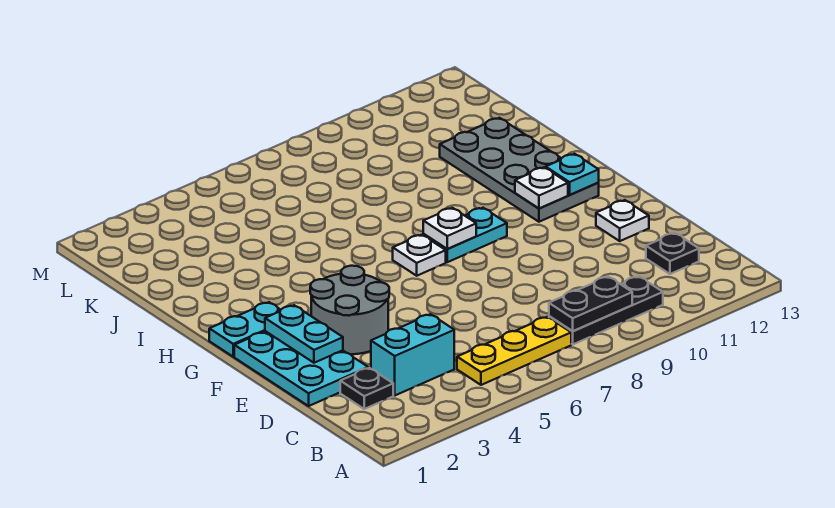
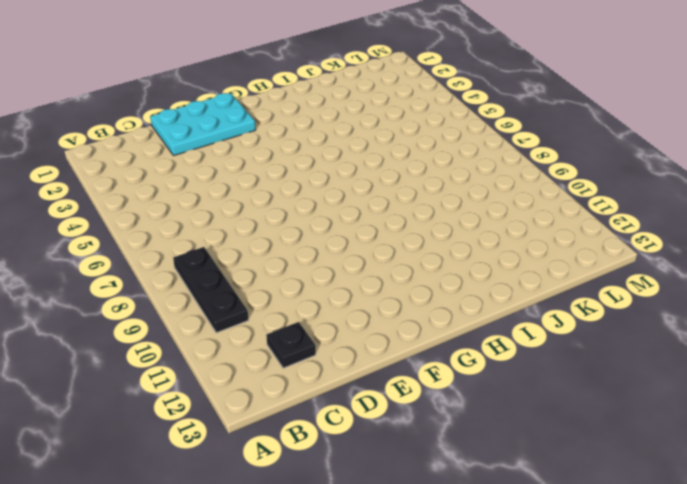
none -> yellow plate B5:B7 level 1
none -> black plate C2 level 1
none -> cyan brick C3:C4 level 1

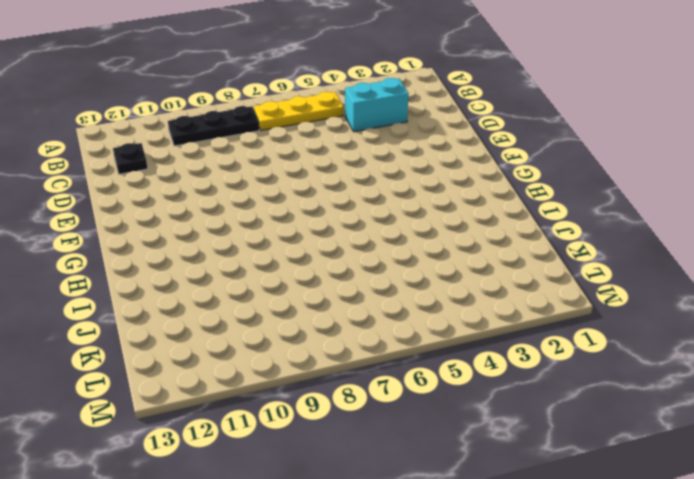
none -> black plate C2 level 1
none -> cyan plate D1:F2 level 1
none -> grey round brick E3:F4 level 1

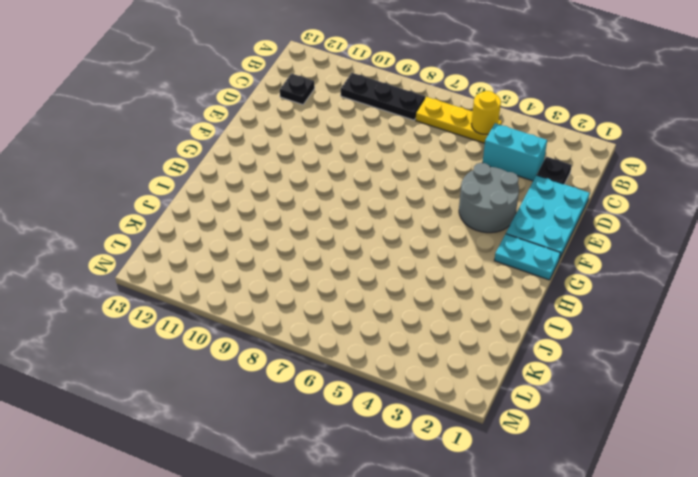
yellow round brick B5 level 2 -> none
none -> white plate E12 level 1
none -> white plate G7 level 1
none -> cyan plate G8:G9 level 1

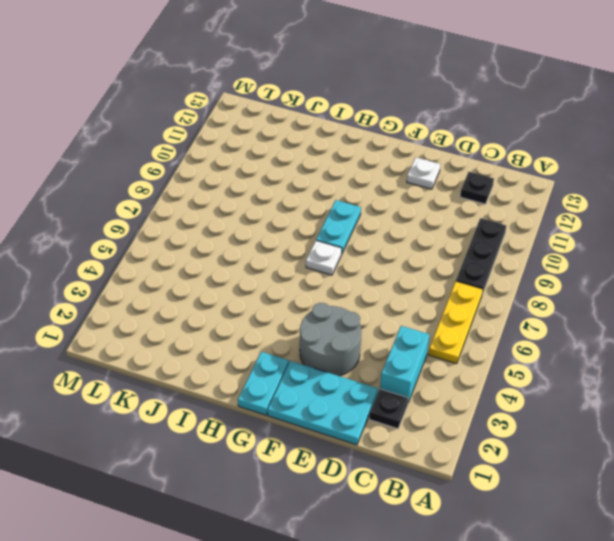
none -> grey plate G11:J12 level 1
none -> black plate B8:B9 level 2
none -> cyan plate E2:F2 level 2

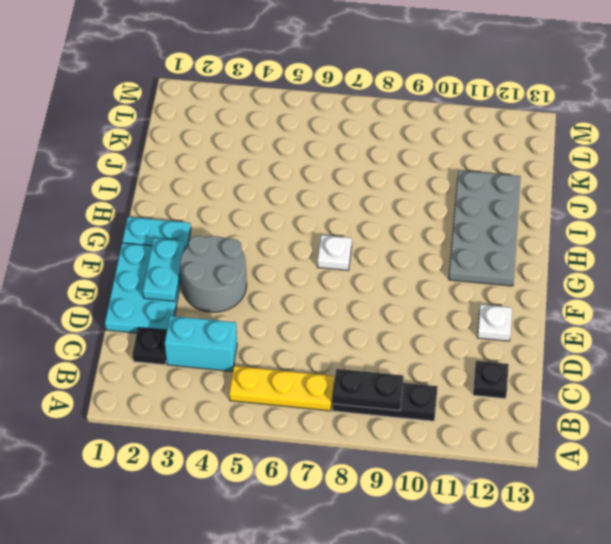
none -> cyan plate G8:G9 level 1
none -> white plate G8 level 2
none -> white plate G11 level 2

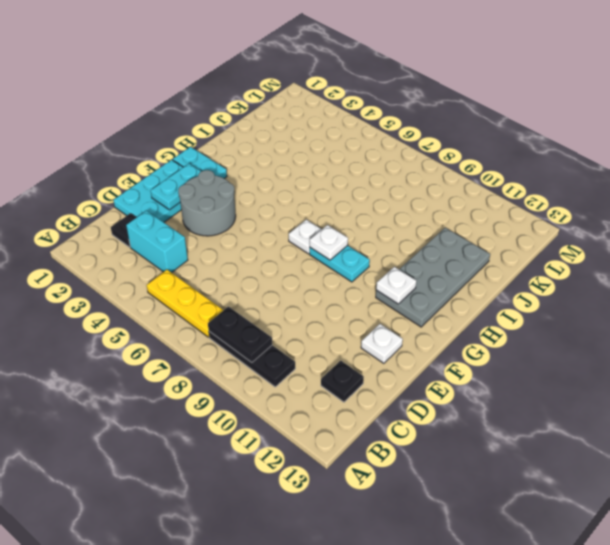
none -> cyan plate G12 level 2

